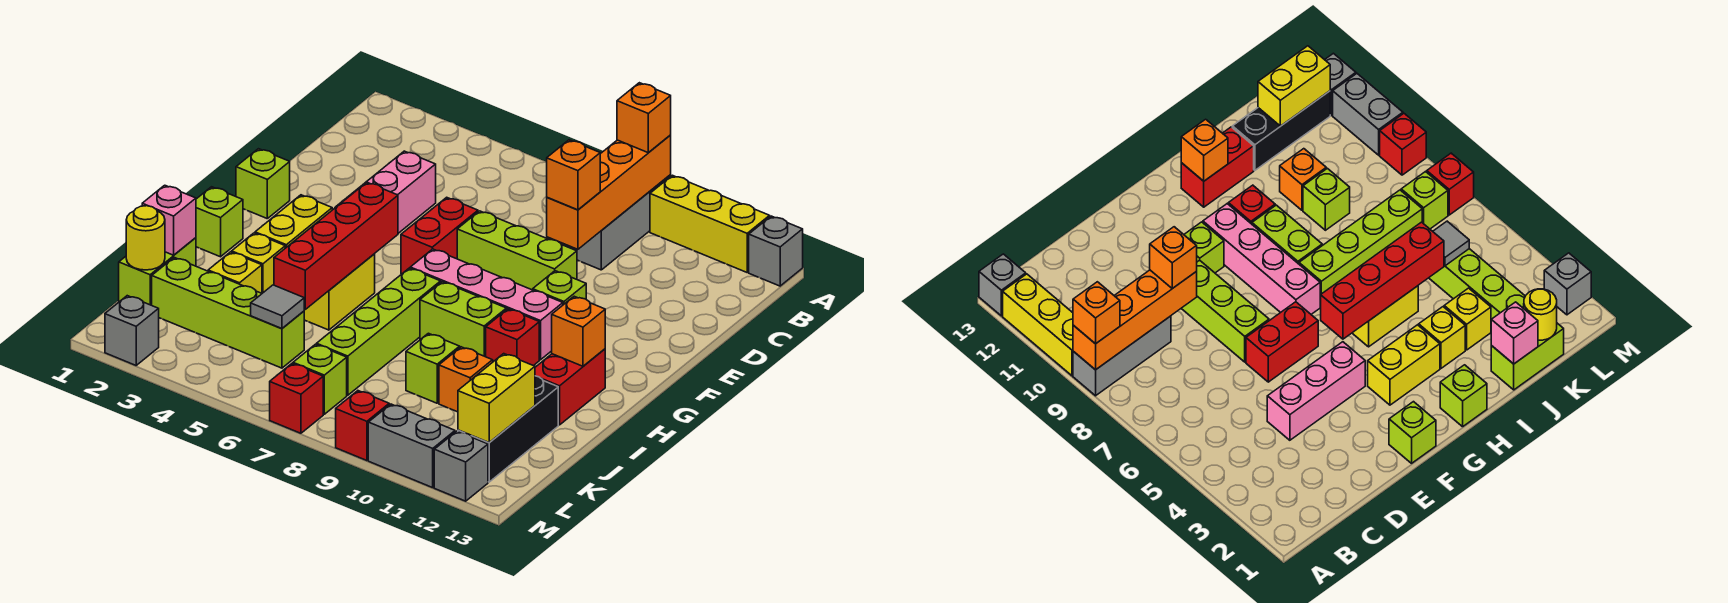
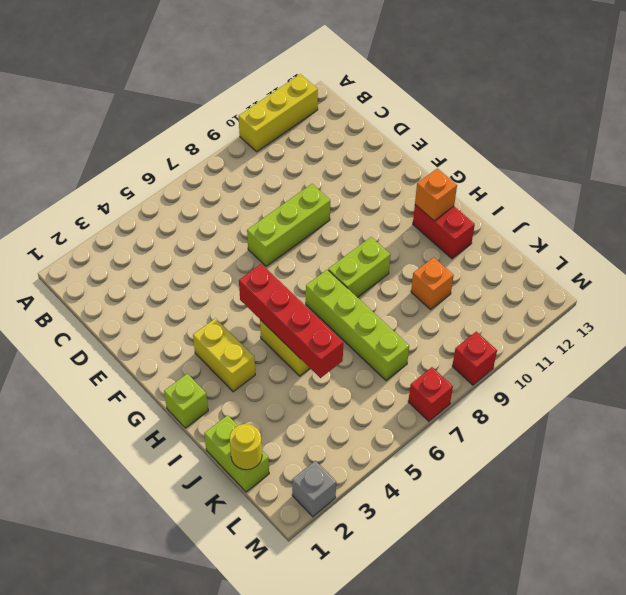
none -> grey brick A9:C9 level 1
none -> grey brick A13 level 1
none -> pink brick D4:F4 level 1
none -> red brick E6:F6 level 1

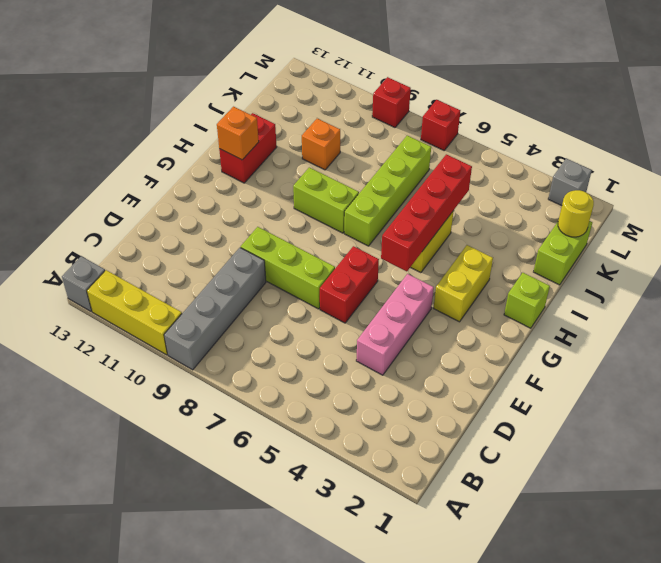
grey brick A9:D9 level 1 -> grey brick A9:C9 level 1
none -> lime brick F1 level 1
none -> lime brick F10 level 1
none -> pink brick G7:G10 level 1
none -> red brick H10 level 1

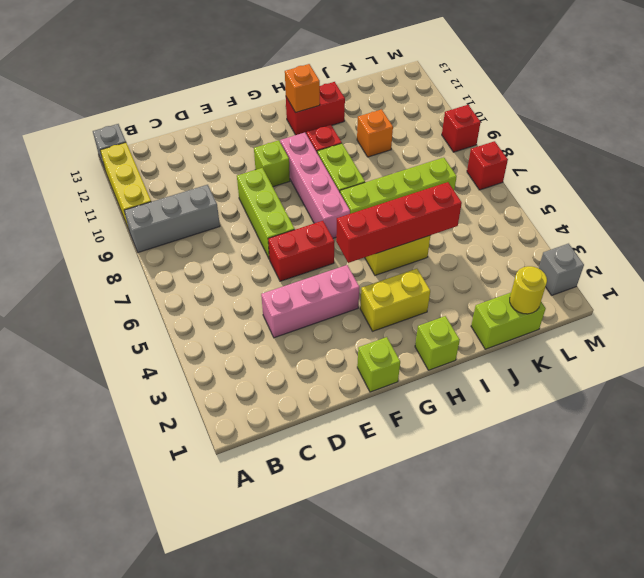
none -> yellow brick I3 level 1
none -> yellow brick J3 level 1
none -> lime brick J9 level 1
none -> black brick J12:L12 level 1

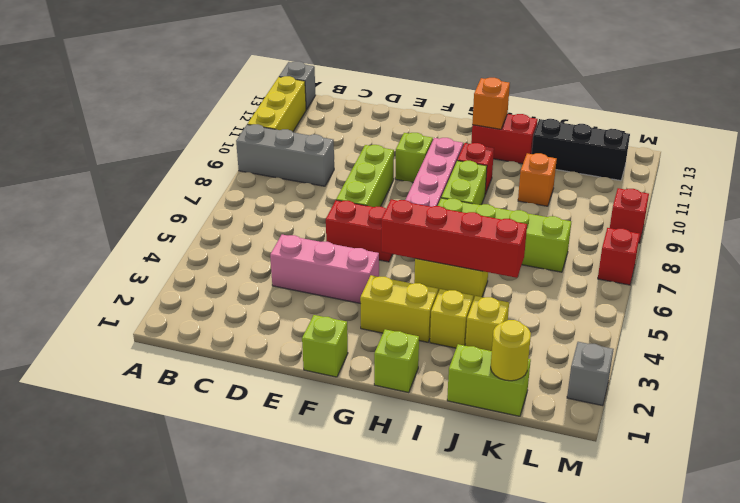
none -> lime brick J9 level 1
none -> lime brick K2:K5 level 1
none -> lime brick L7 level 1
none -> grey brick M10:M11 level 1

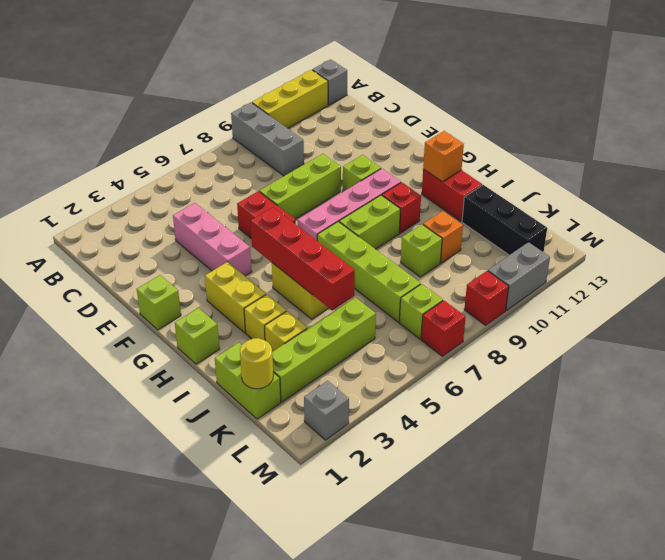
none -> grey brick M12 level 1
none -> orange brick A9:D9 level 2
none -> pink brick J1 level 2
none -> grey tile K5 level 2

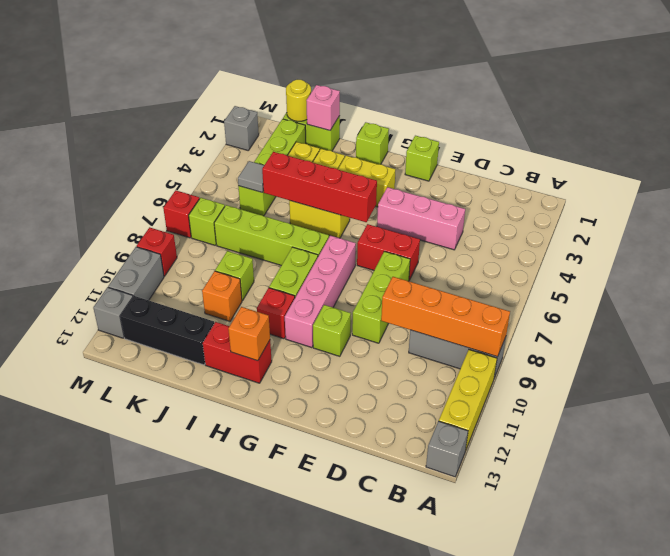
none -> yellow brick K12:L12 level 2
none -> orange brick A9 level 3
none -> orange brick D9 level 3

